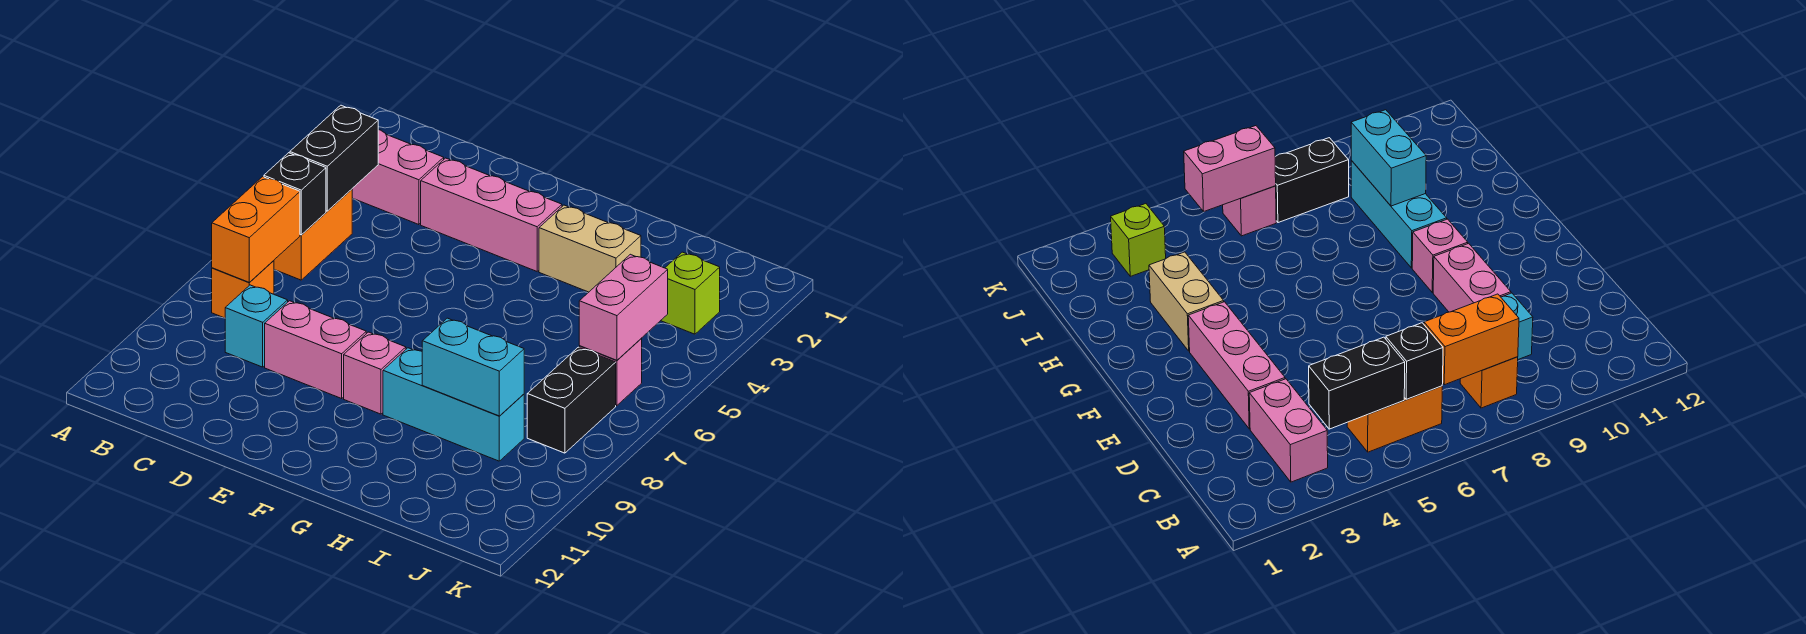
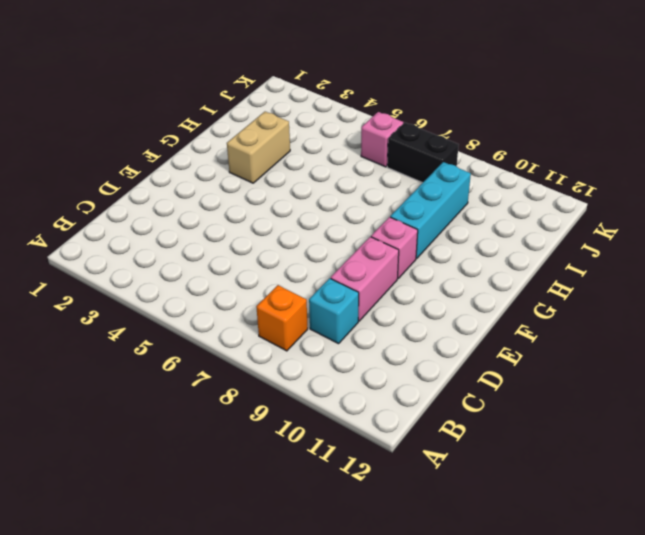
none -> pink brick B3:C3 level 1
none -> orange brick B5:B6 level 1
none -> pink brick D3:F3 level 1

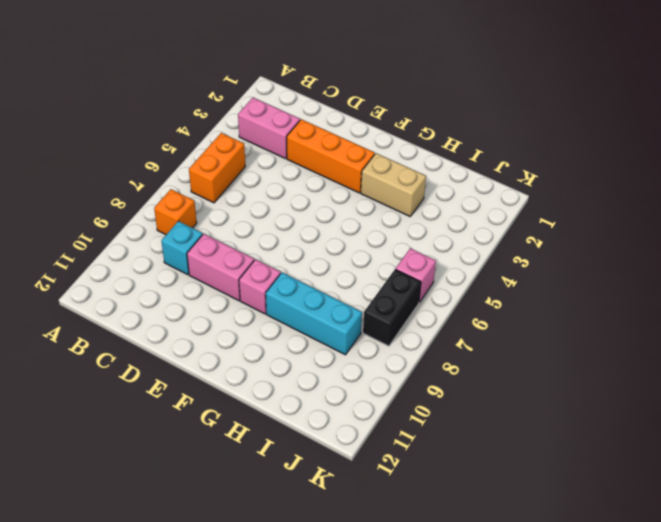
orange brick D3:F3 level 1 -> pink brick D3:F3 level 1
none -> lime brick J3 level 1
none -> black brick B4:B5 level 2
none -> black brick B6 level 2

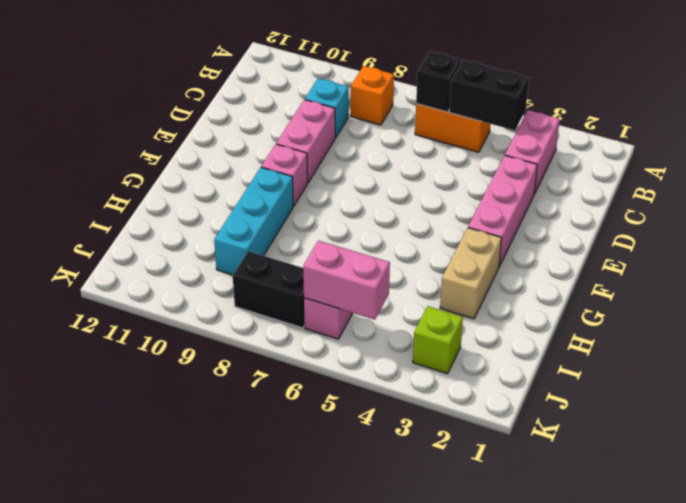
none -> orange brick B7:B8 level 2
none -> cyan brick H9:I9 level 2

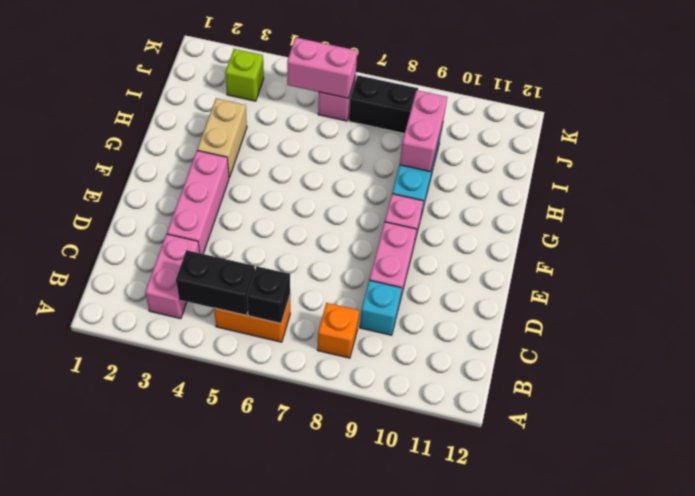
pink brick H9:I9 level 2 -> cyan brick H9:I9 level 2
none -> orange brick B7:B8 level 2

